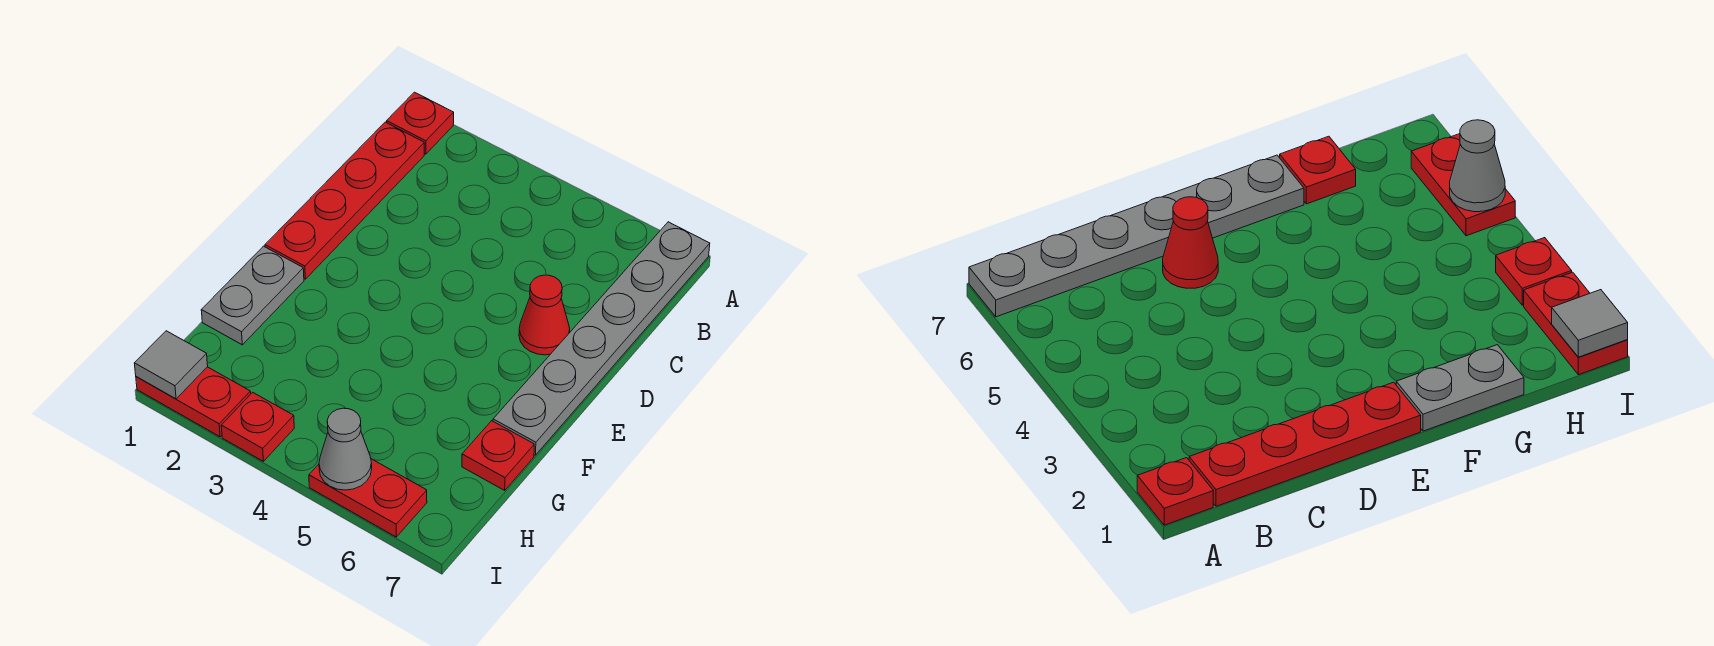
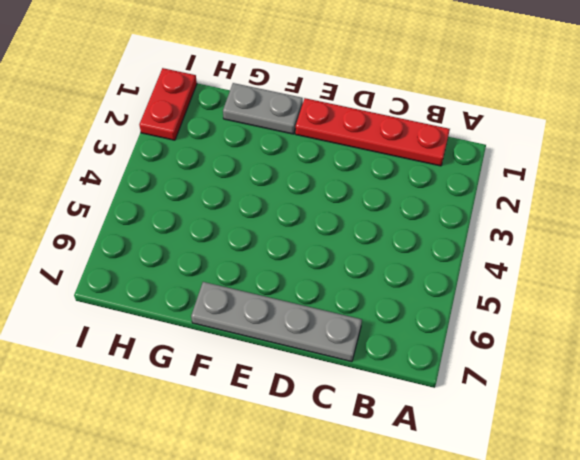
grey plate C7:F7 level 1 -> grey plate A7:F7 level 1
none -> red plate A1 level 1
none -> red cone D6 level 1

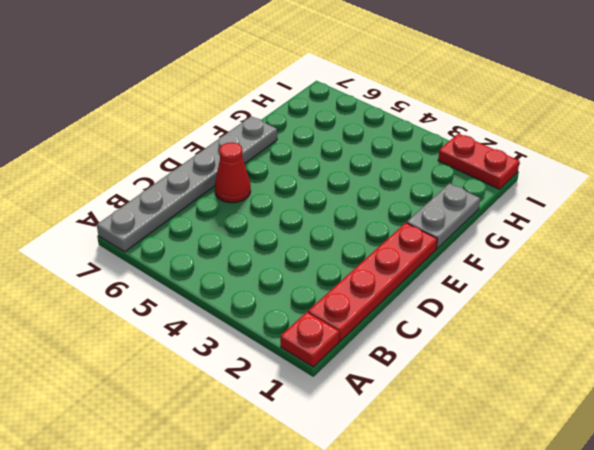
none -> red plate G7 level 1
none -> red plate I3 level 1

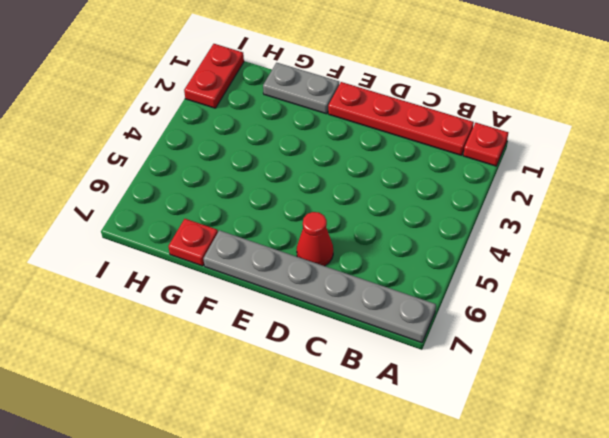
none -> red plate I3 level 1
none -> red plate I5:I6 level 1

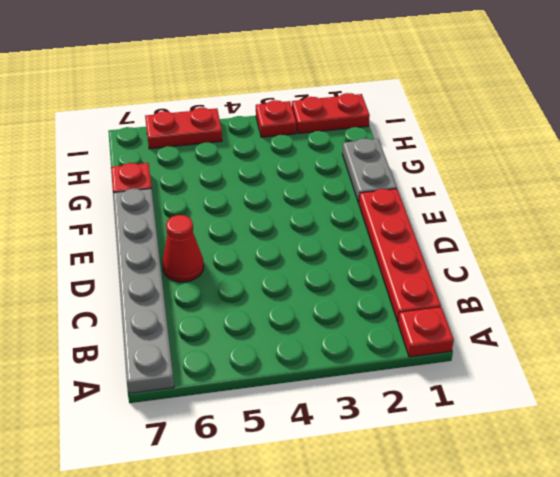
none -> grey tile I1 level 2
none -> grey cone I5 level 2

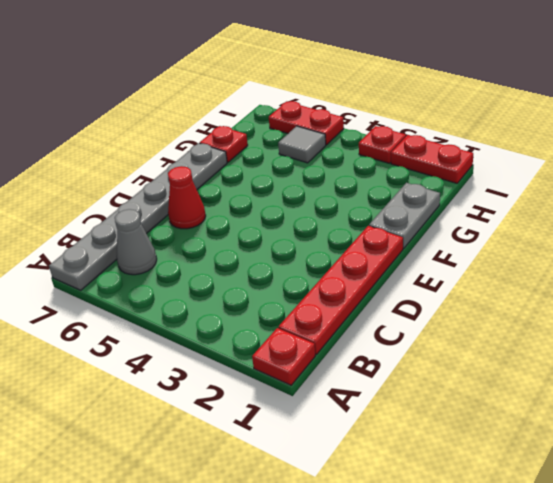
grey cone B6 level 1 -> grey cone I5 level 2
grey tile H5 level 1 -> grey tile I1 level 2

